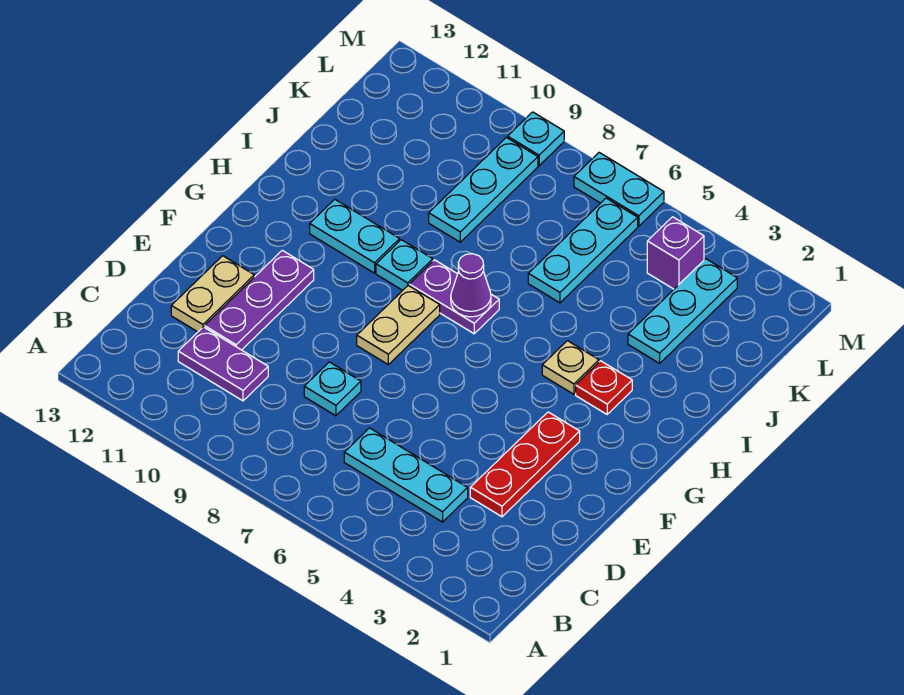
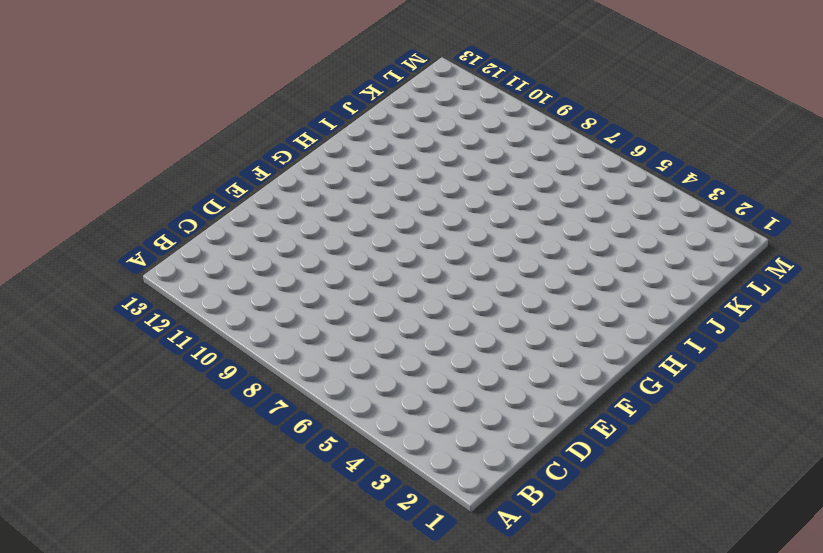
none -> cyan plate C4:C6 level 1
none -> purple plate C10:C11 level 1
none -> red plate D3:F3 level 1

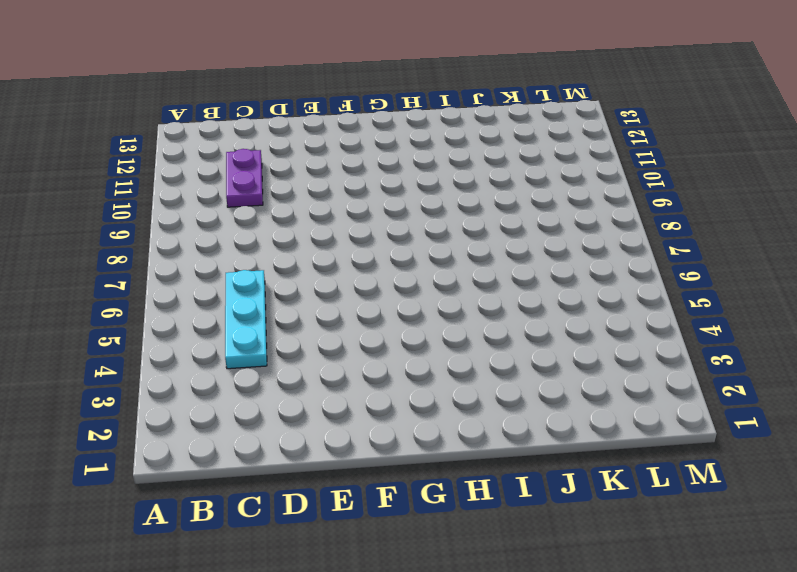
none -> red plate D3:F3 level 1
none -> cyan plate D8 level 1
none -> purple plate D11:F11 level 1

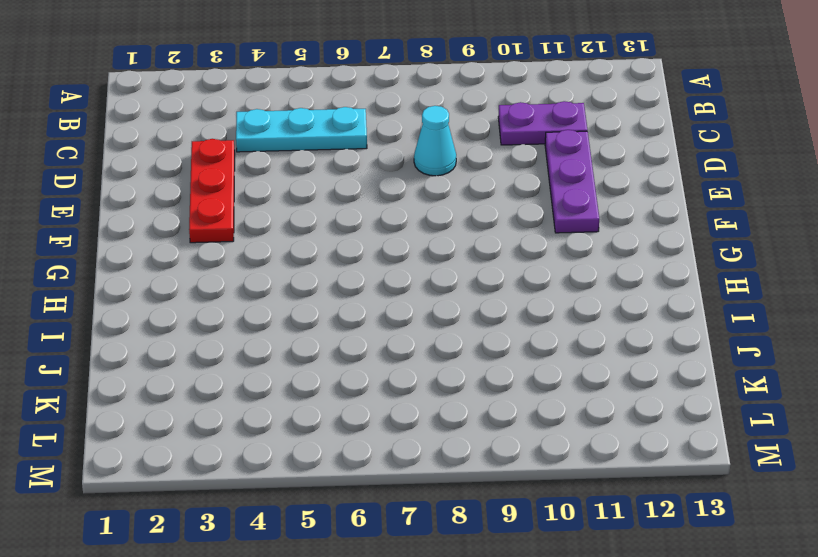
cyan cone D8 level 1 -> cyan plate D8 level 1
none -> tan plate D12:E12 level 1
none -> tan plate F8:G8 level 1
none -> red plate H3 level 1

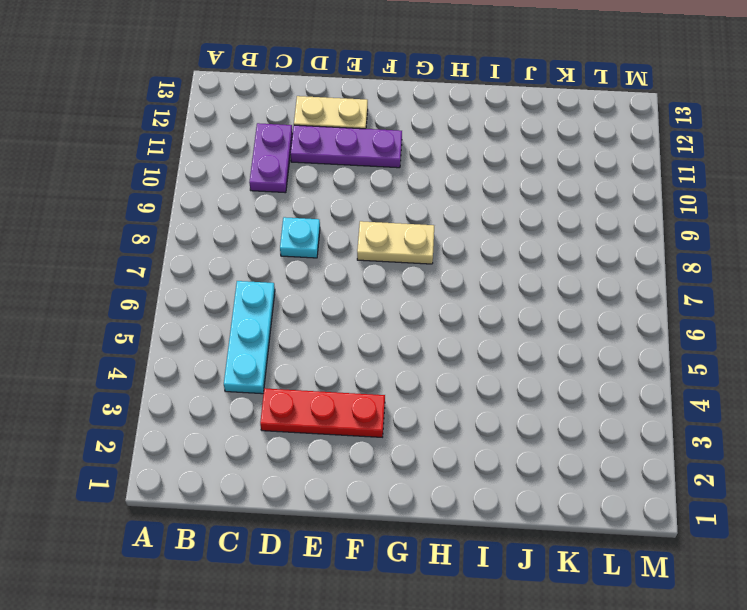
none -> red plate H3 level 1
none -> tan plate H4 level 1
none -> purple plate H7:H8 level 1

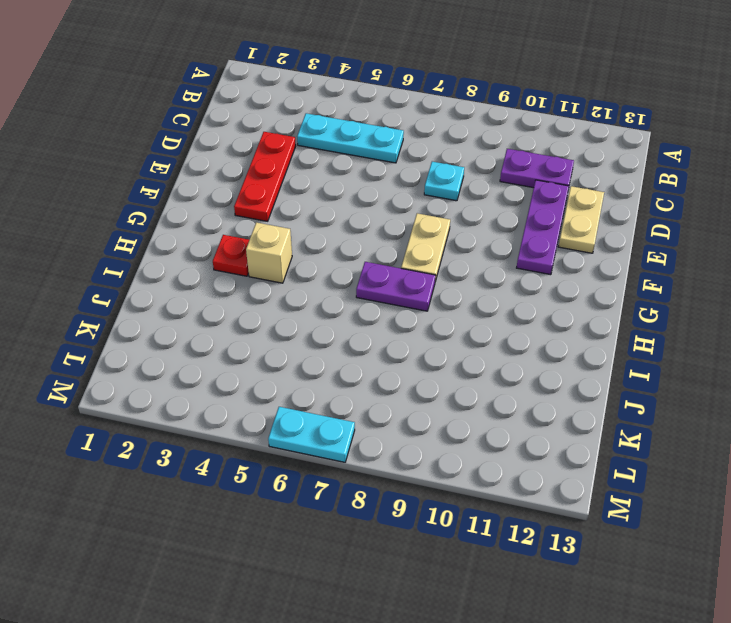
tan brick H4 level 1 -> tan plate H4 level 1
none -> cyan plate H9 level 1
none -> cyan plate H10:H11 level 1
none -> cyan plate J3:L3 level 1

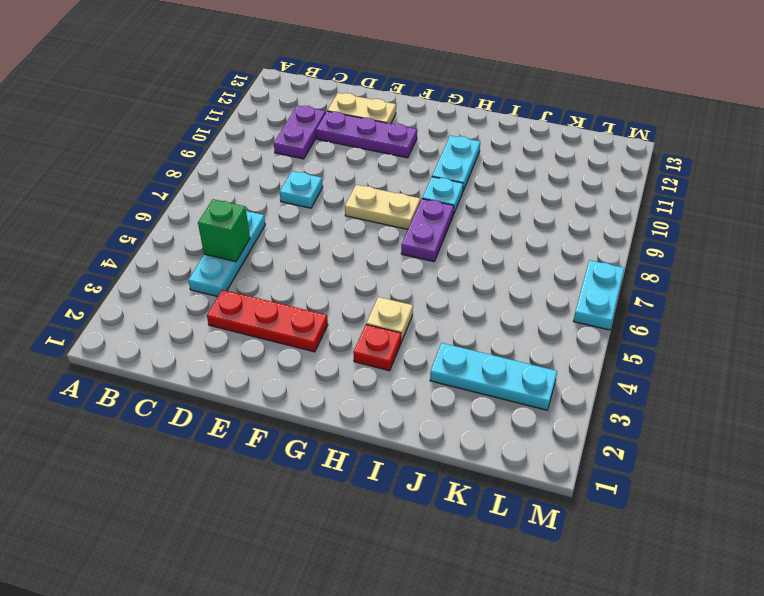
green brick C5 level 2 -> none
none -> cyan plate J6:L6 level 1
none -> cyan plate J9:L9 level 1
none -> purple brick L4 level 1

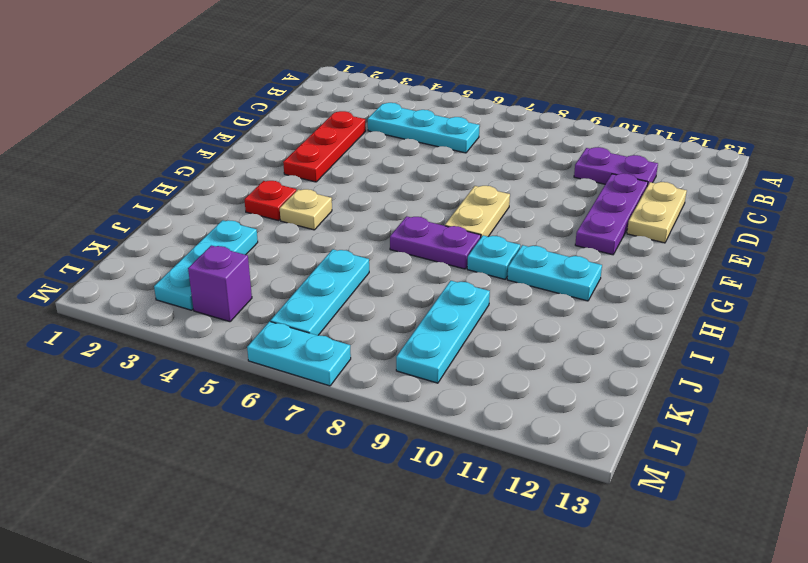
none -> cyan plate D8 level 1
none -> cyan plate M9 level 1
none -> purple cone H7 level 2

